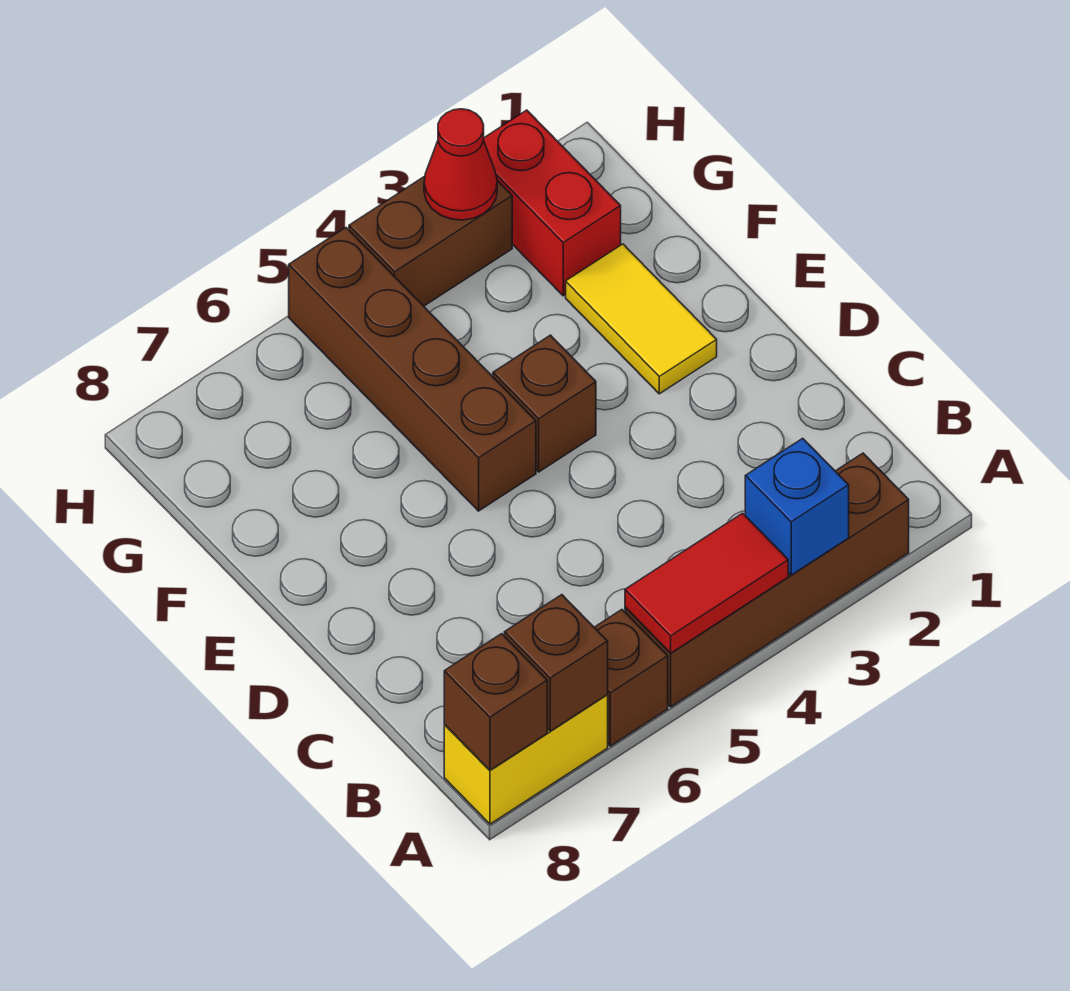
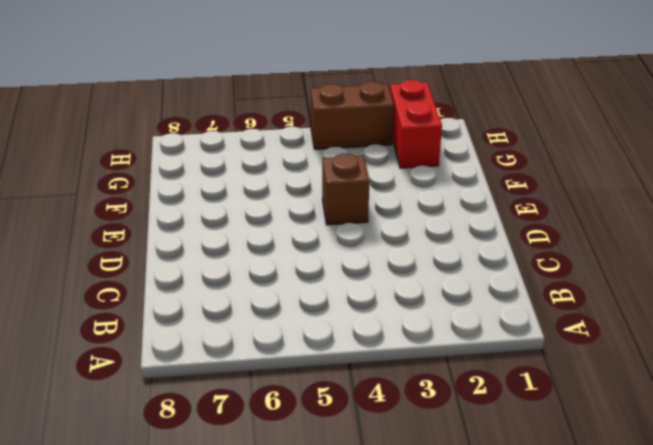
none -> brown brick A2:A5 level 1
none -> brown brick A6 level 1
none -> yellow brick A7:A8 level 1

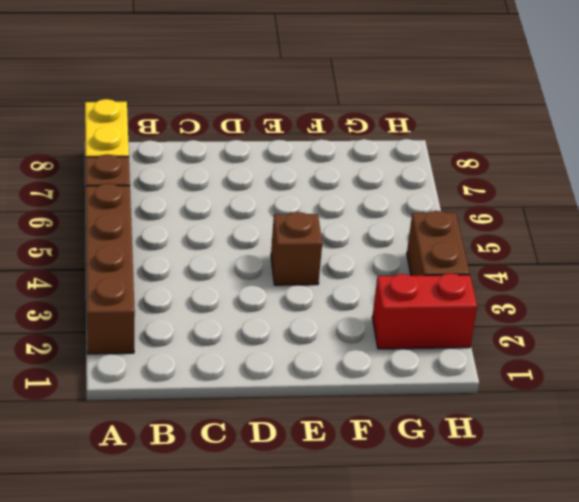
none -> yellow tile E2:F2 level 1
none -> brown brick E5:H5 level 1
none -> blue brick A3 level 2

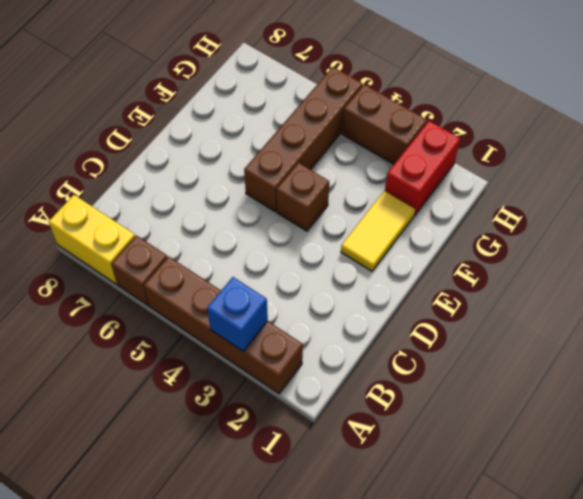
none -> red tile A4:A5 level 2
none -> brown brick A7 level 2
none -> brown brick A8 level 2

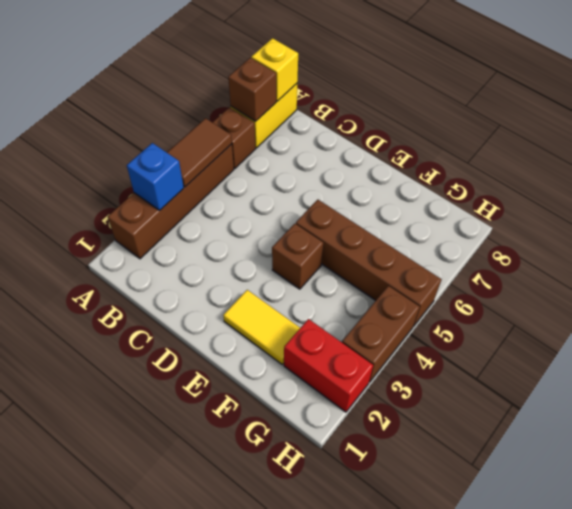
brown tile A4:A5 level 2 -> red tile A4:A5 level 2
yellow brick A8 level 2 -> brown brick A8 level 2
none -> red cone H3 level 2

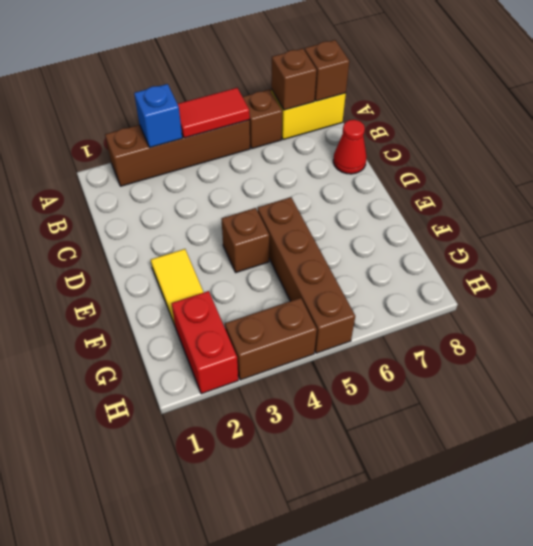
red cone C8 level 1 -> red cone H3 level 2

